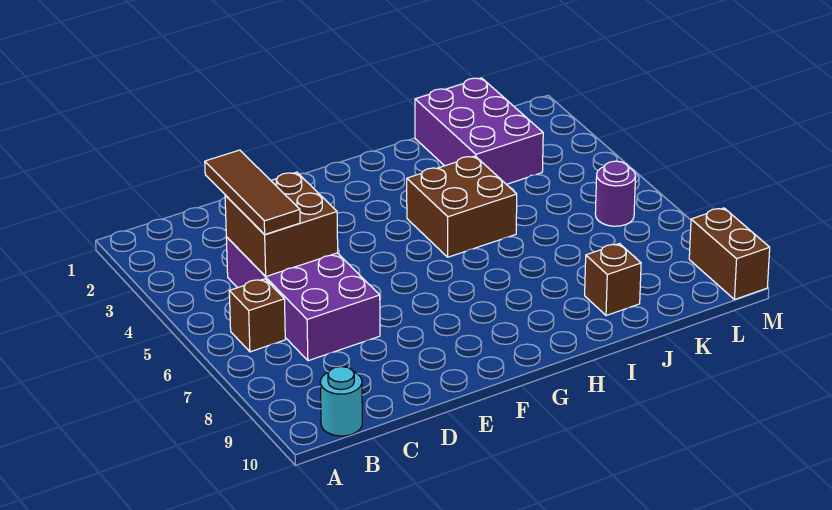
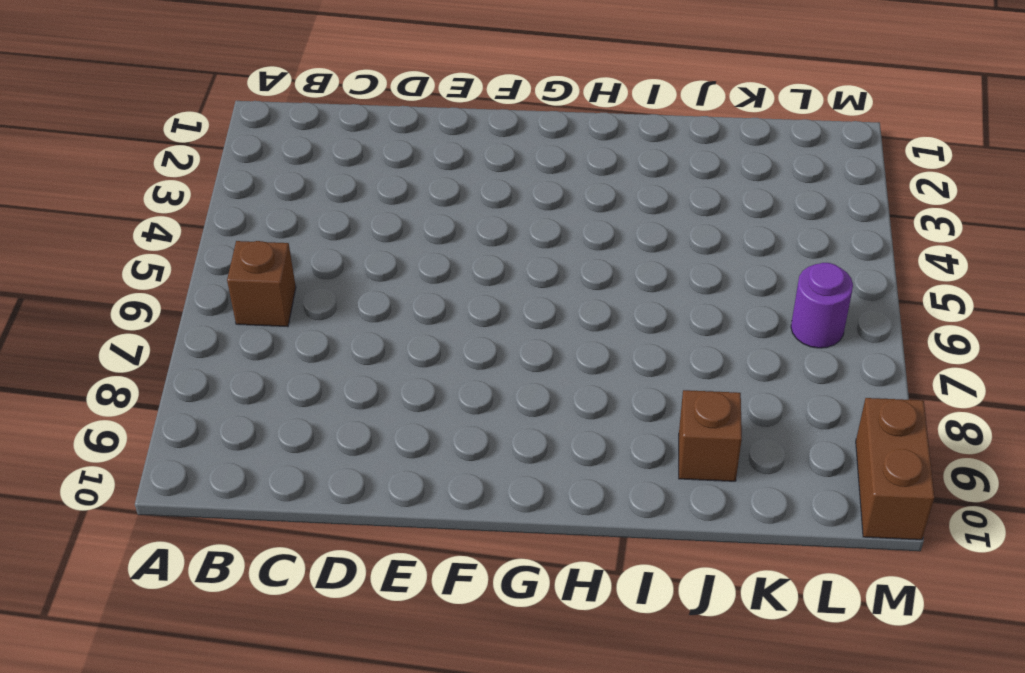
none -> cyan round brick B10 level 1
none -> purple brick C4:D7 level 1

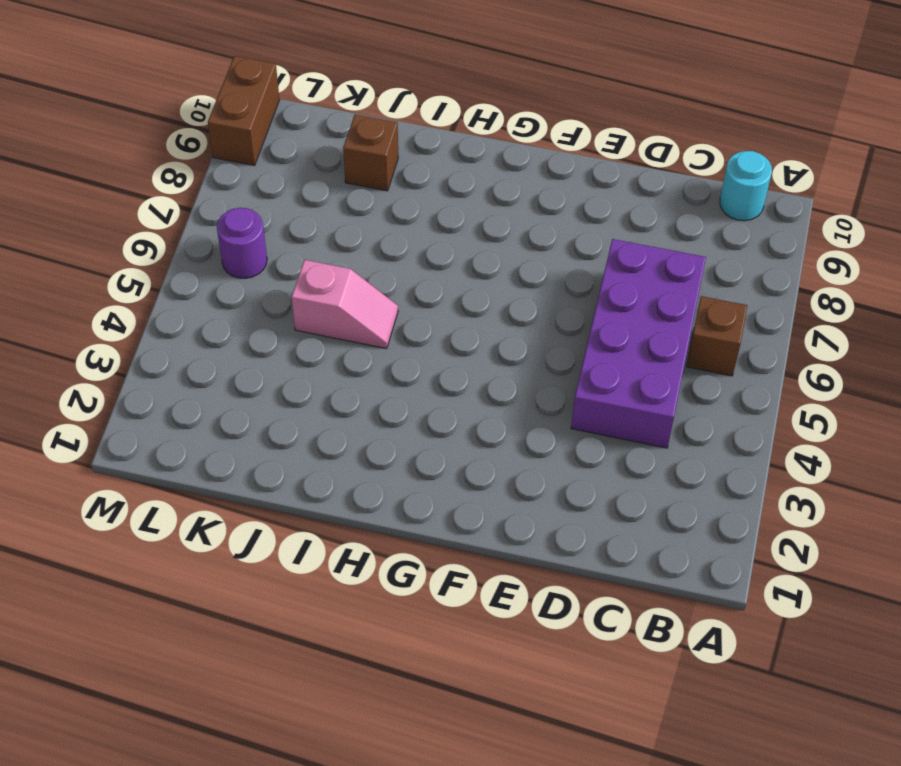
pink slope I5:J5 level 1 top J -> brown brick H4:I5 level 1
none -> purple brick J1:K3 level 1
none -> brown brick C4:D5 level 2

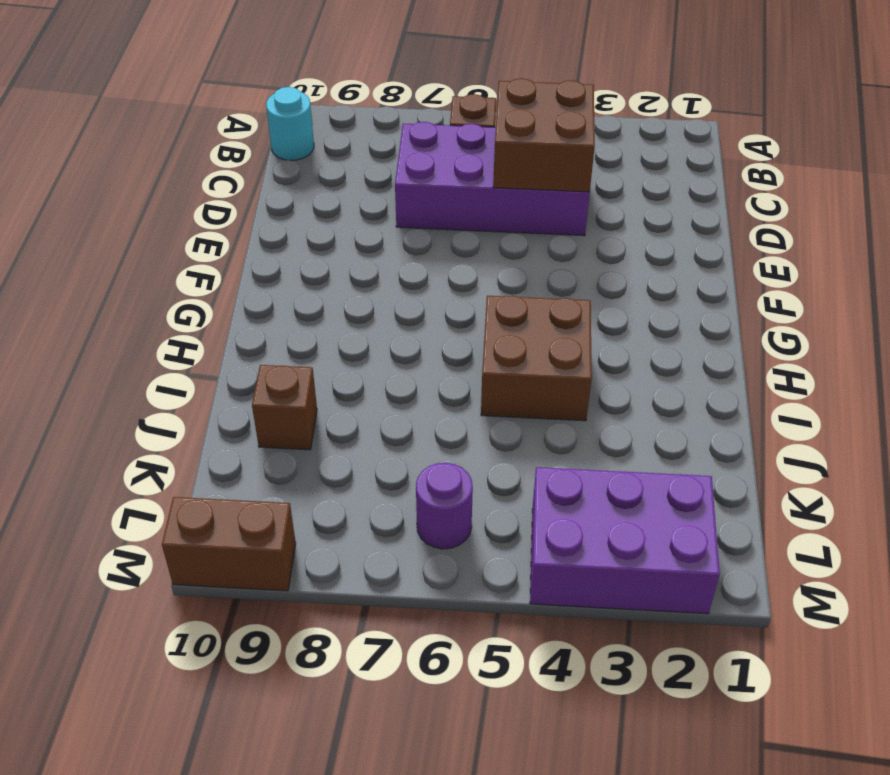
purple brick L2:M4 level 1 -> purple brick J1:K3 level 1
none -> brown tile C3:C5 level 3

